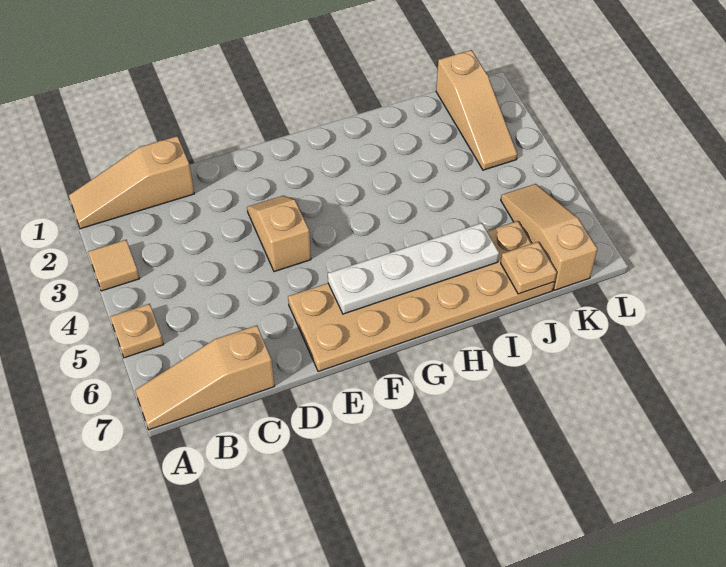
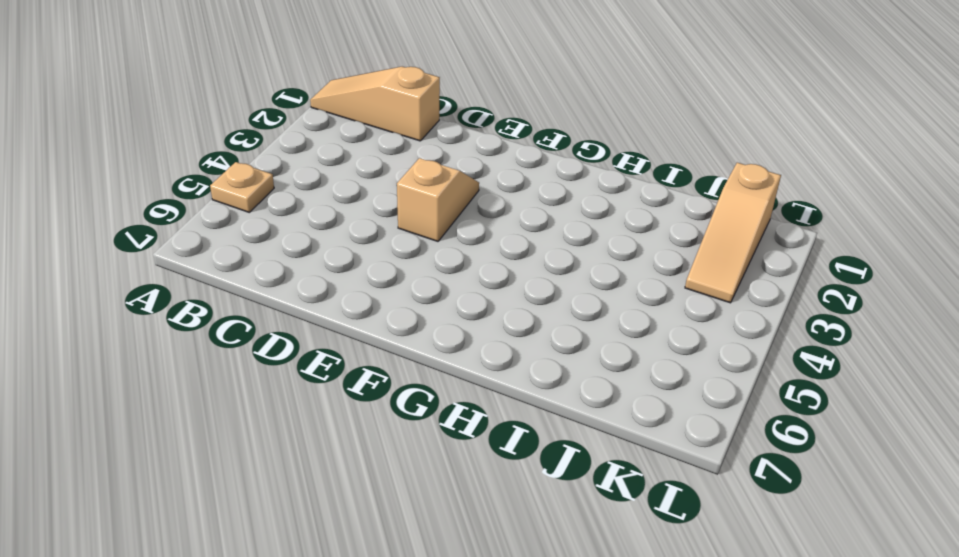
none -> tan tile A3 level 1
none -> tan slope A7:C7 level 1 top C

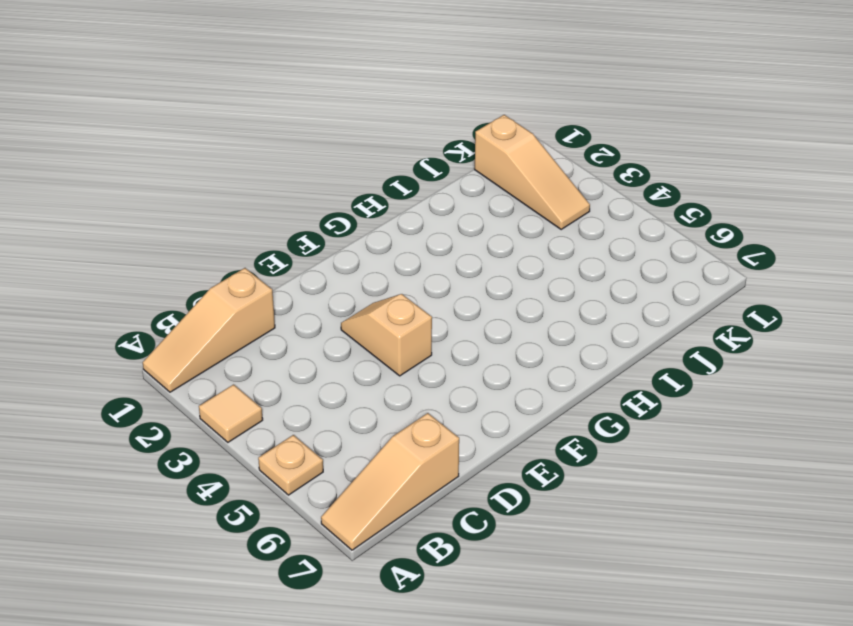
none -> tan plate E6:J7 level 1
none -> tan slope K5:K7 level 1 top 7

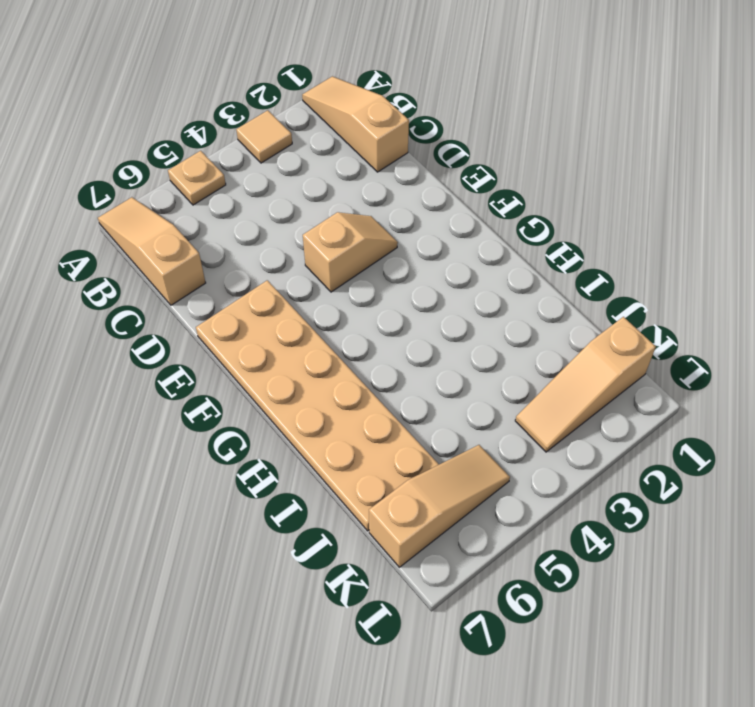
none -> white plate F6:I6 level 2
none -> tan plate J7 level 2

